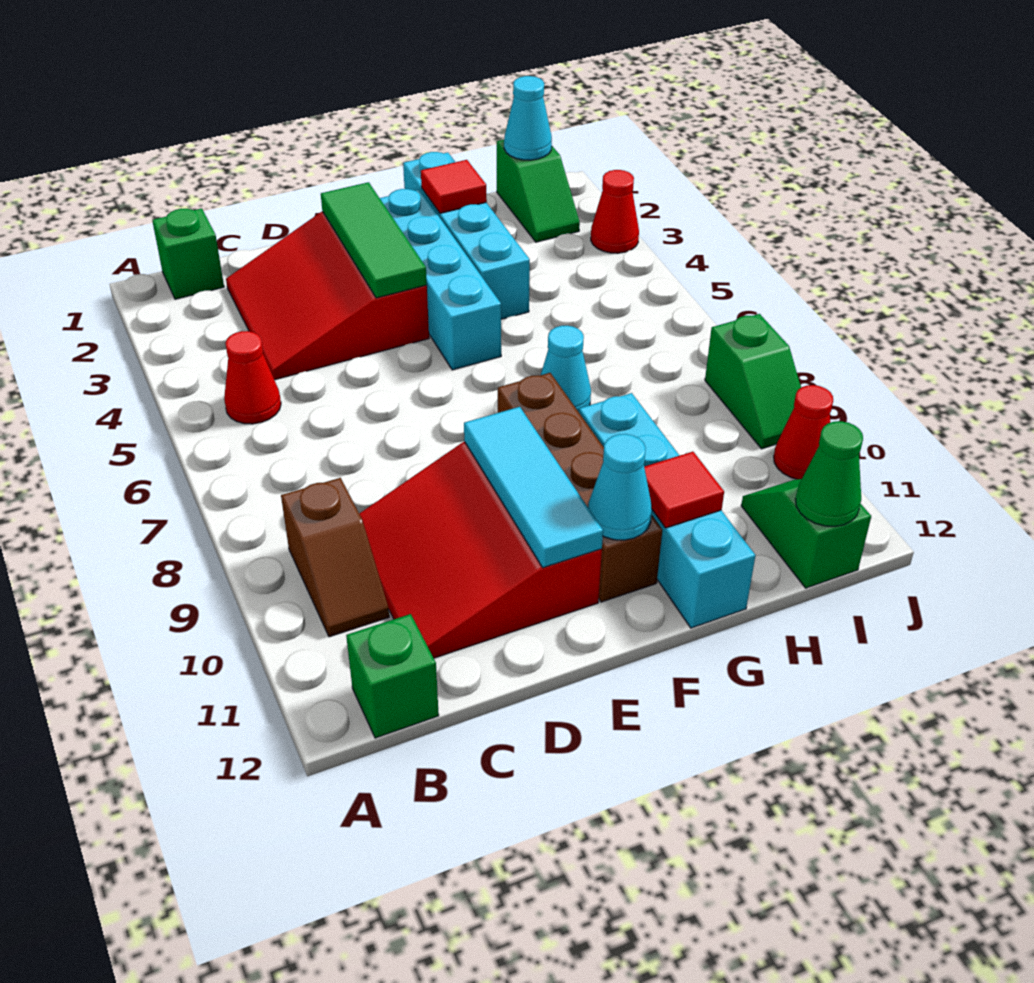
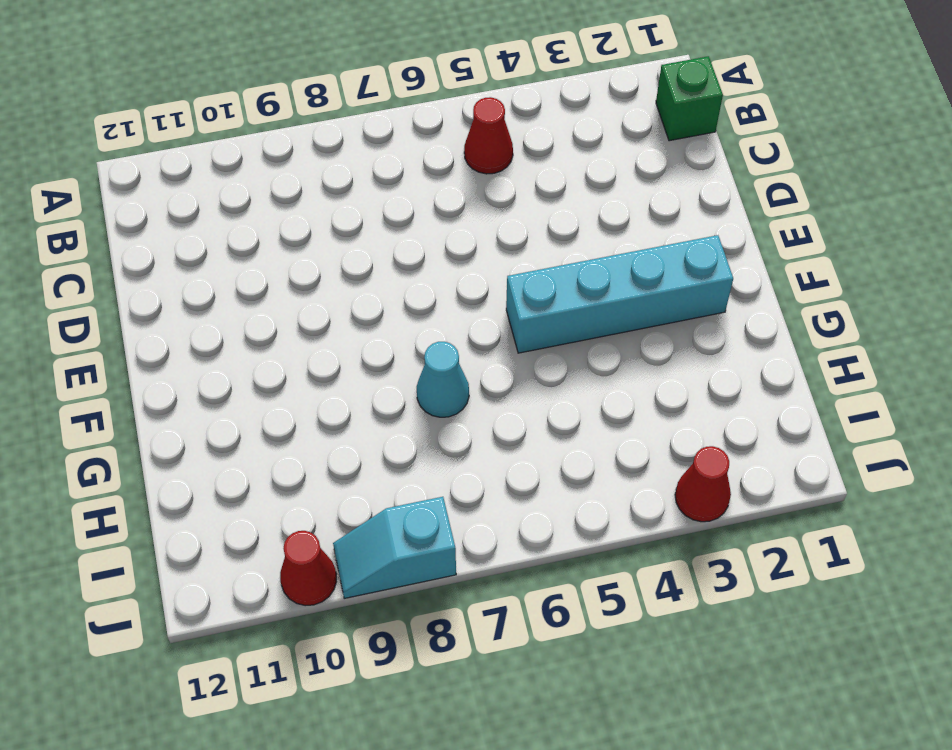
cyan slope J8:J9 level 1 top 8 -> green slope J8:J9 level 1 top 8
none -> brown slope B9:B10 level 1 top 9
none -> green brick B12 level 1
none -> red slope C2:E4 level 1 top E

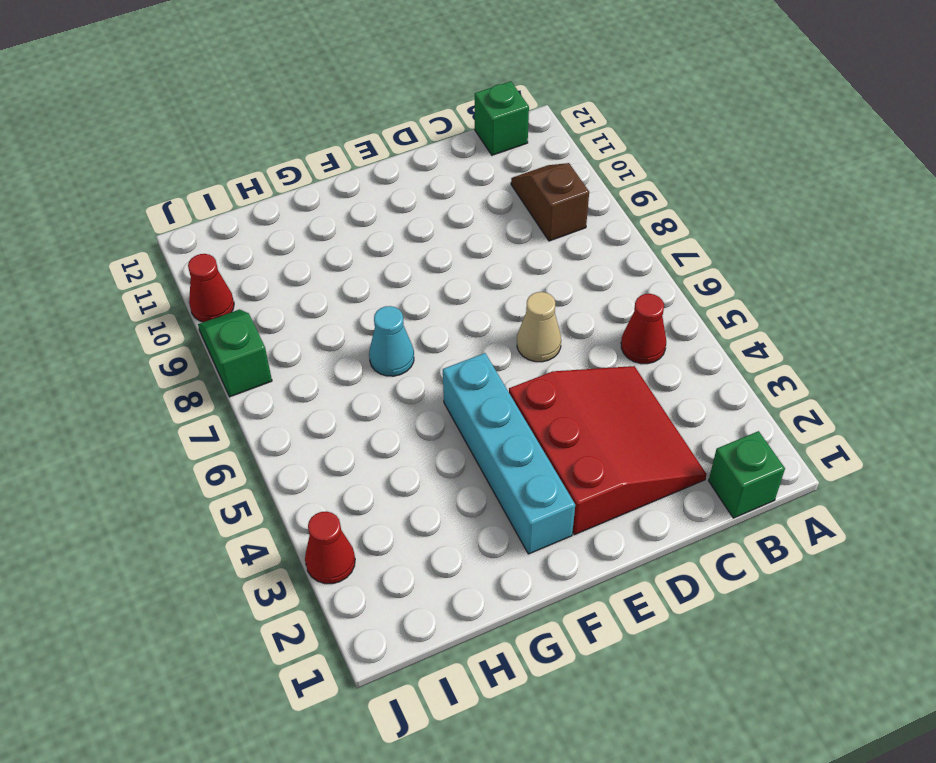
tan cone D6 level 1 -> none
none -> red slope C9:E11 level 1 top E
none -> brown brick F8:F11 level 1
none -> cyan brick G1:G4 level 1

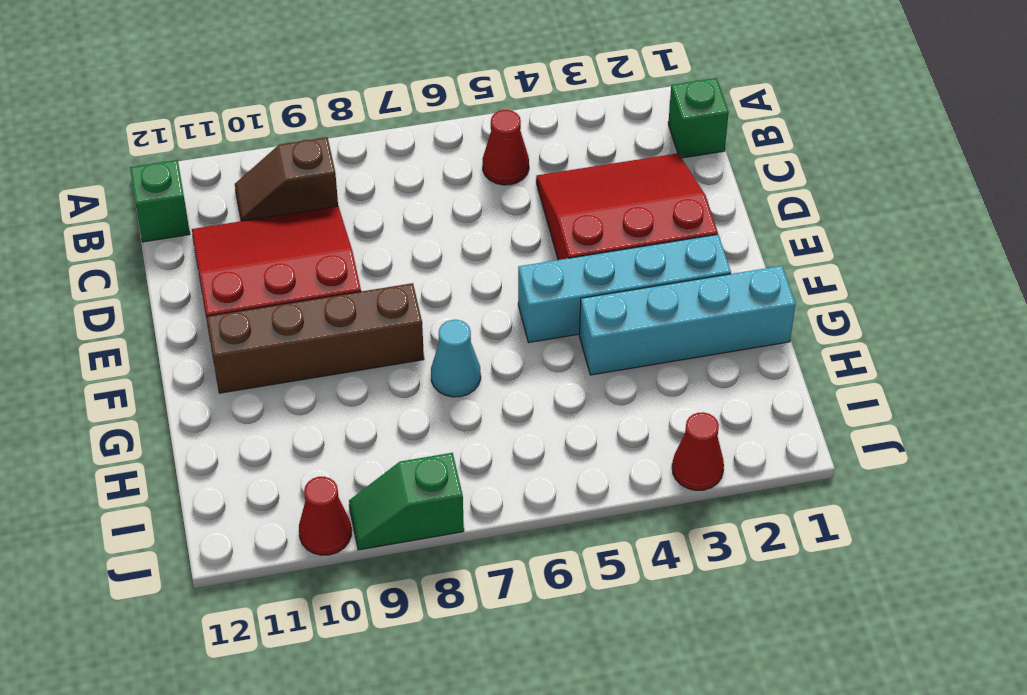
none -> cyan brick G9:G12 level 1
none -> green slope I1:I2 level 1 top 1
none -> green slope I11:I12 level 1 top 12

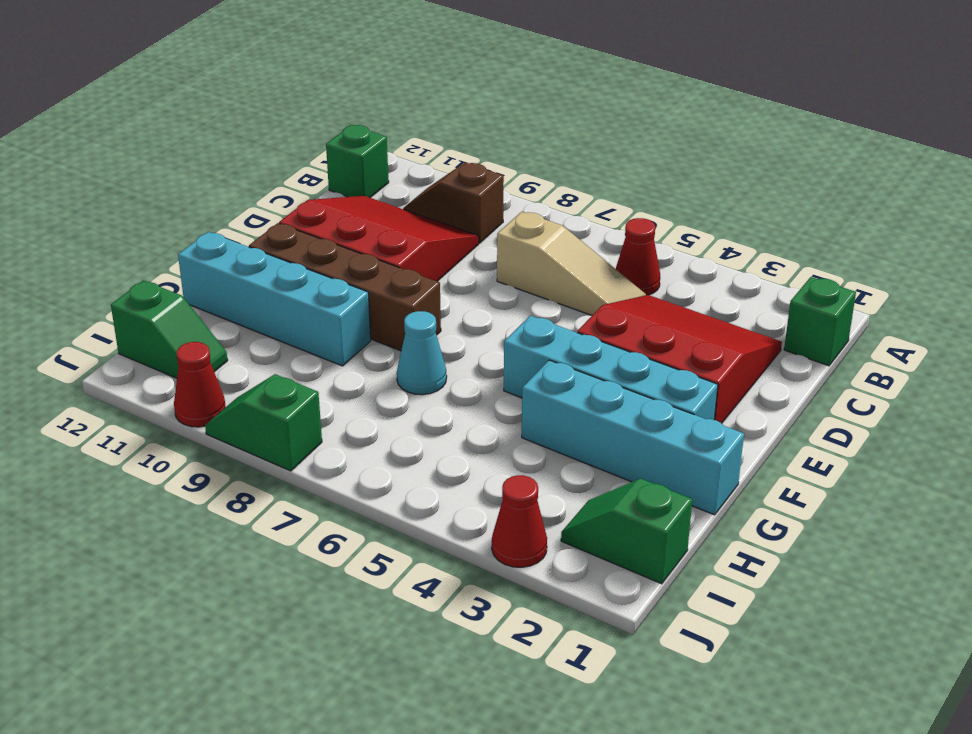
tan slope C5:C7 level 1 top 7 -> none
none -> green tile E2:E4 level 2
none -> cyan tile E9:E11 level 2
none -> cyan cone F11 level 2

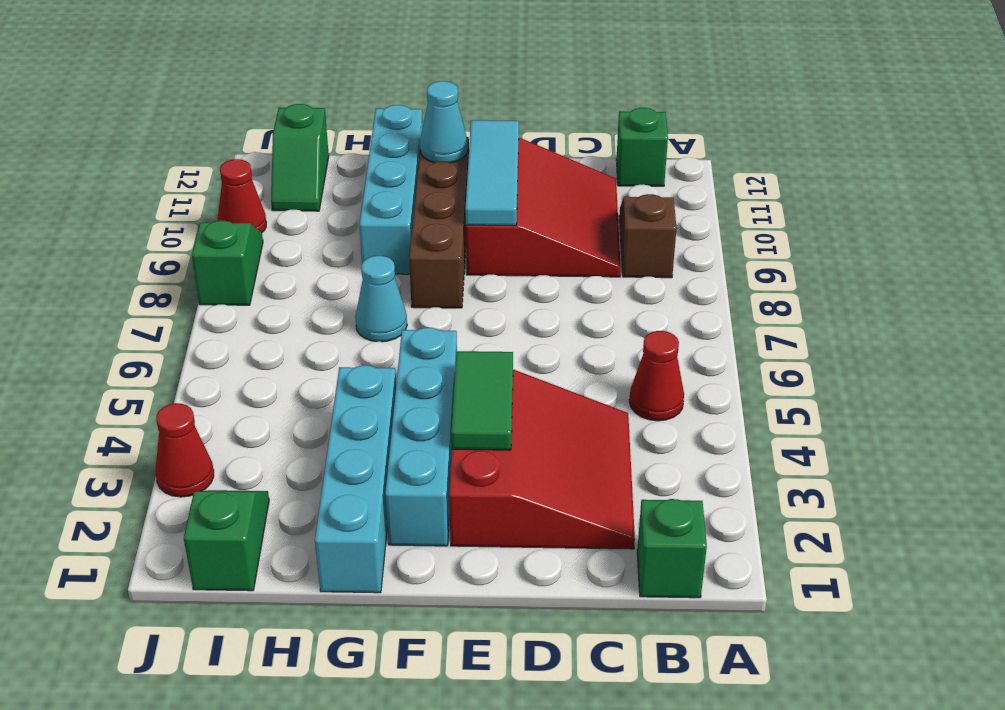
green tile E3:E4 level 2 -> green tile E2:E4 level 2
none -> red tile G2 level 2
none -> red tile G11 level 2
none -> cyan cone I1 level 2

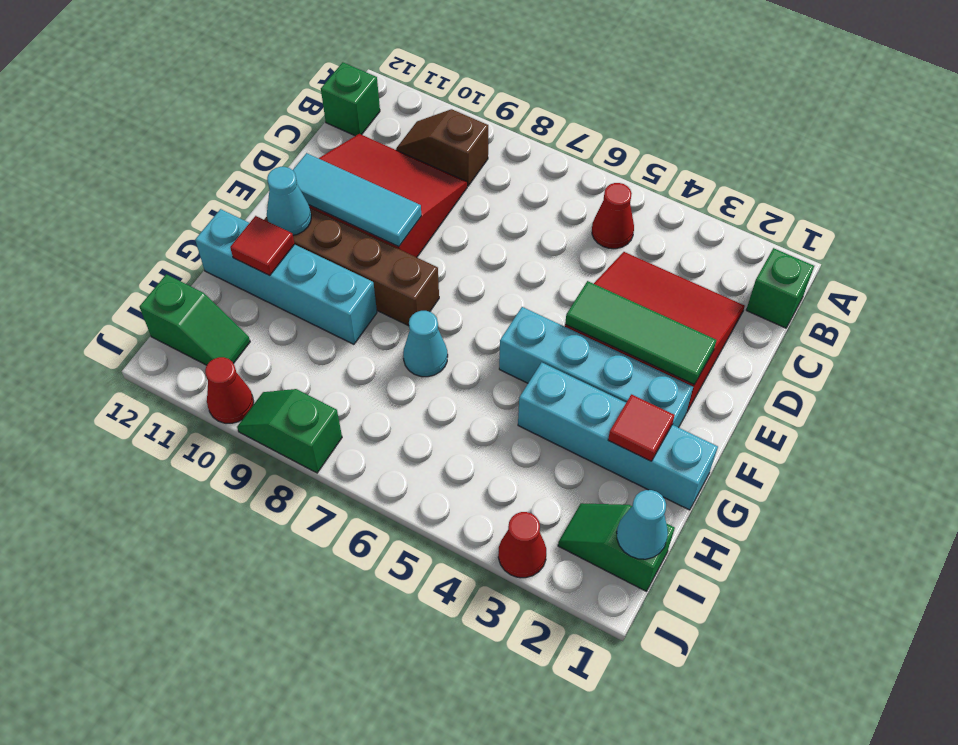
none -> green cone I12 level 2

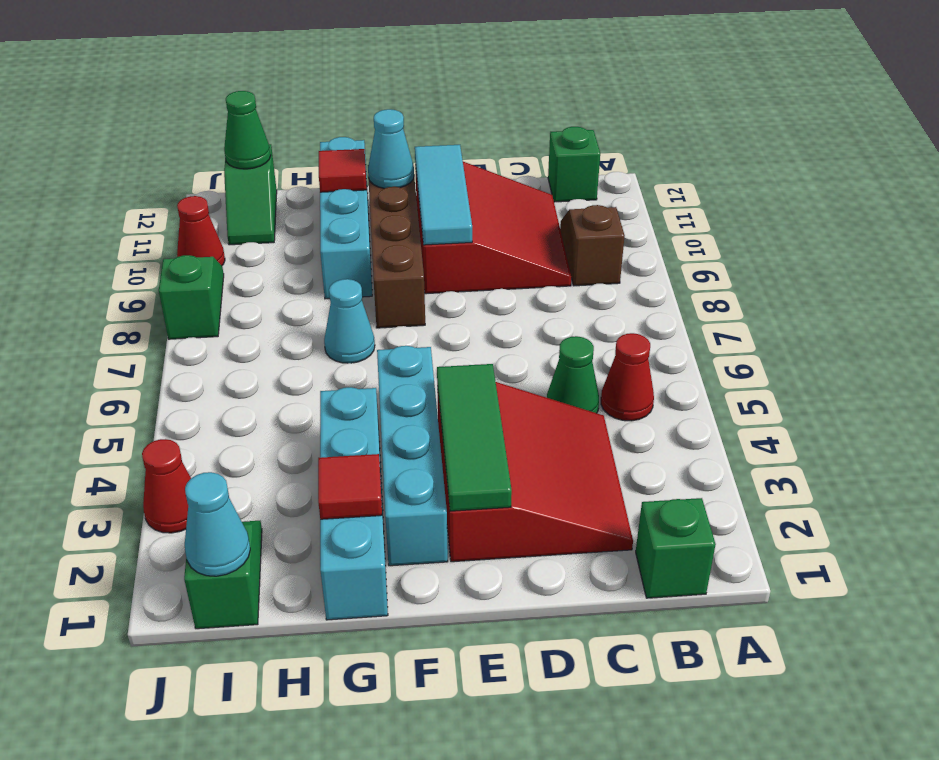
green cone C5 level 1 -> none

